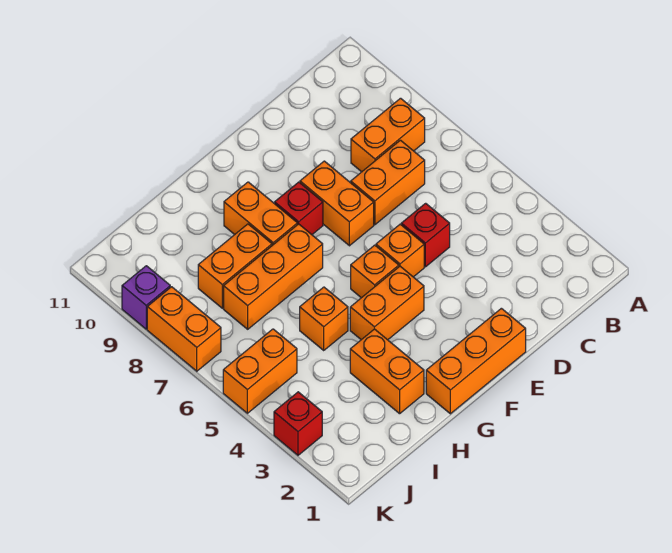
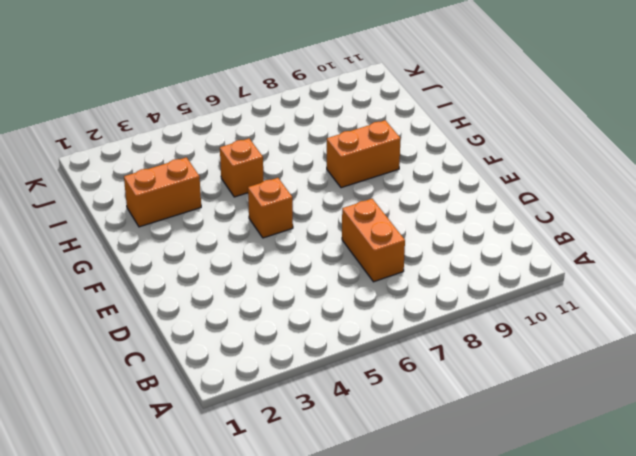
none -> orange brick B8:C8 level 1
none -> red brick D5 level 1
none -> orange brick E1:G1 level 1

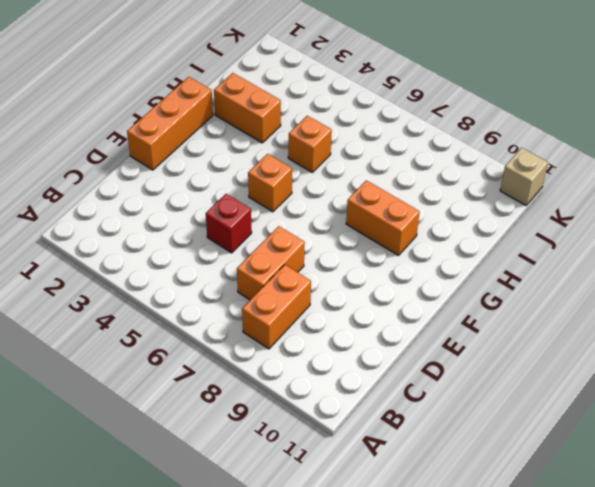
tan brick K11 level 1 -> none
none -> orange brick E5 level 1
none -> orange brick E7:E8 level 1
none -> orange brick F4:G4 level 1

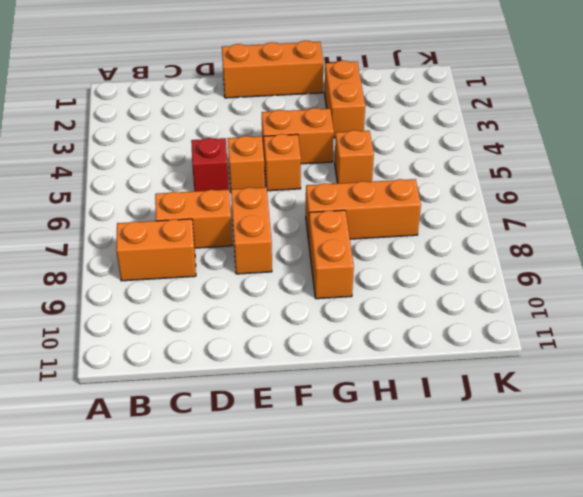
none -> red brick F8 level 1
none -> orange brick H8:I8 level 1
none -> orange brick J5:K5 level 1

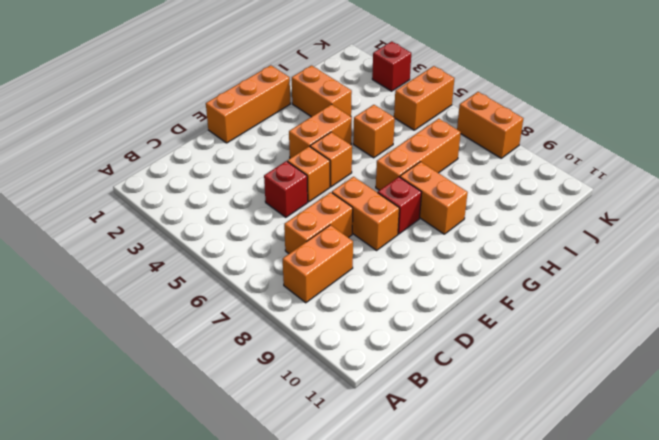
none -> orange brick H8:I8 level 1
none -> purple brick K9 level 1

